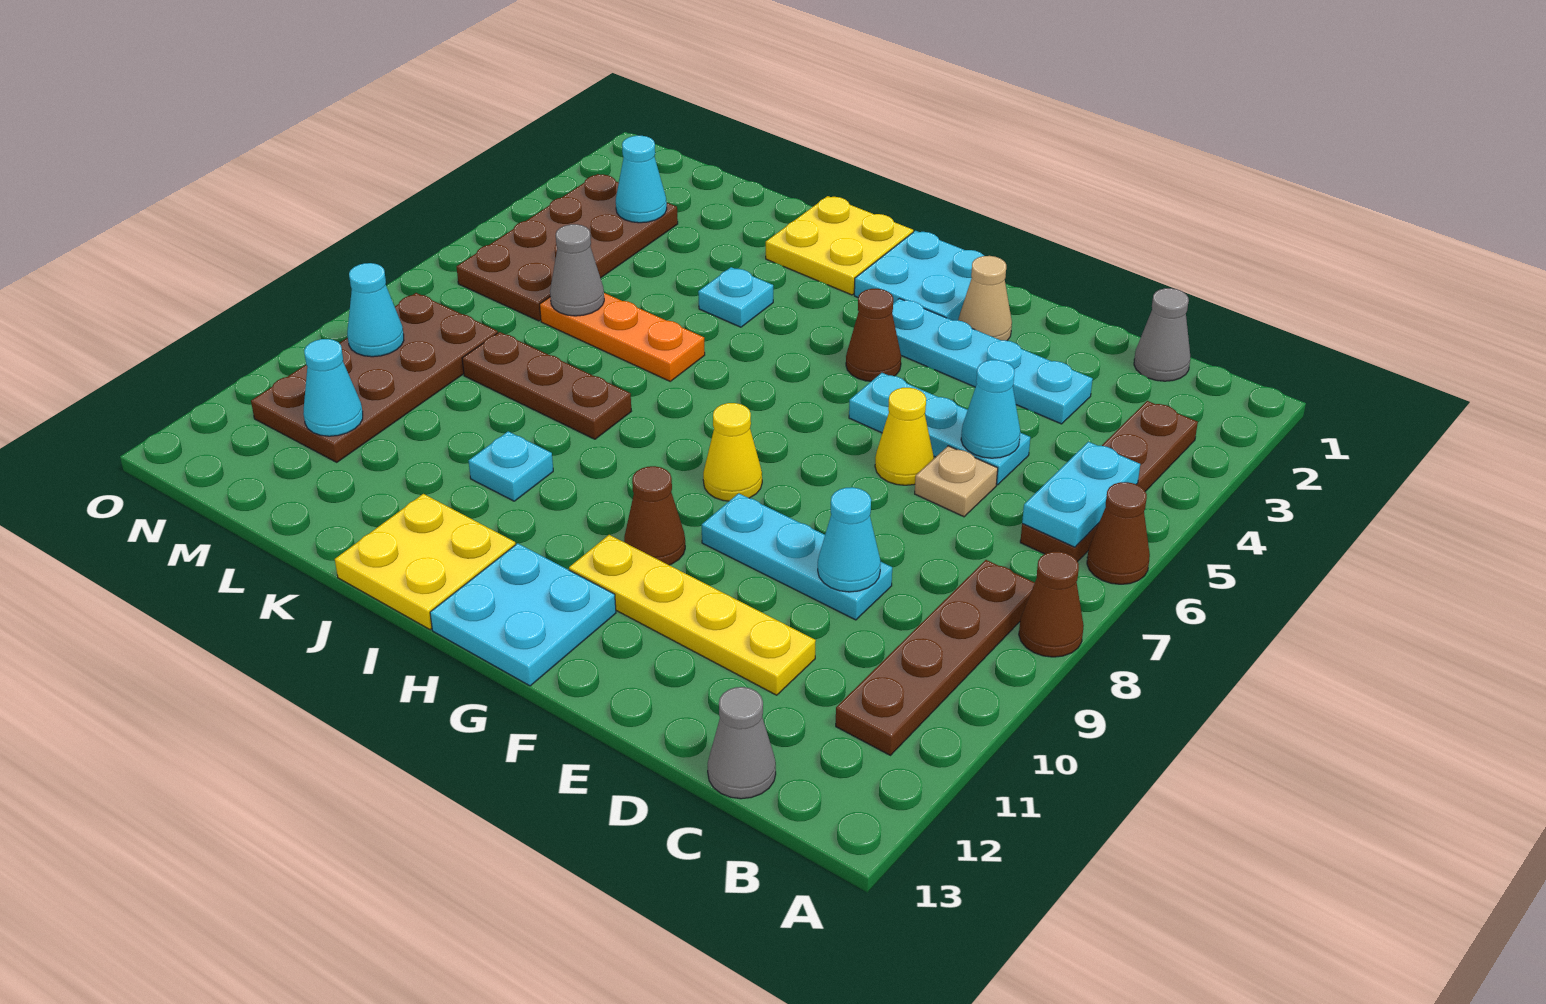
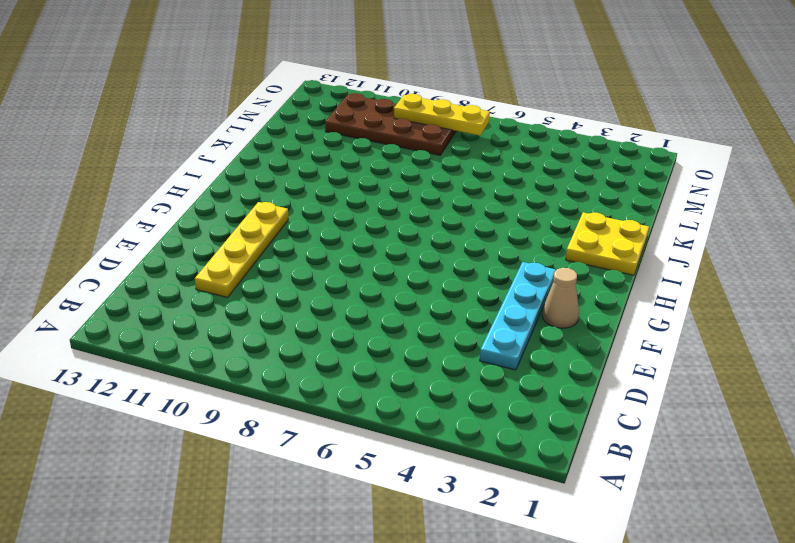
yellow plate N7:N9 level 2 -> cyan cone N9 level 2
none -> brown cone A6 level 1
none -> brown cone A8 level 1
none -> brown plate B3:B6 level 1
none -> brown plate B8:B11 level 1

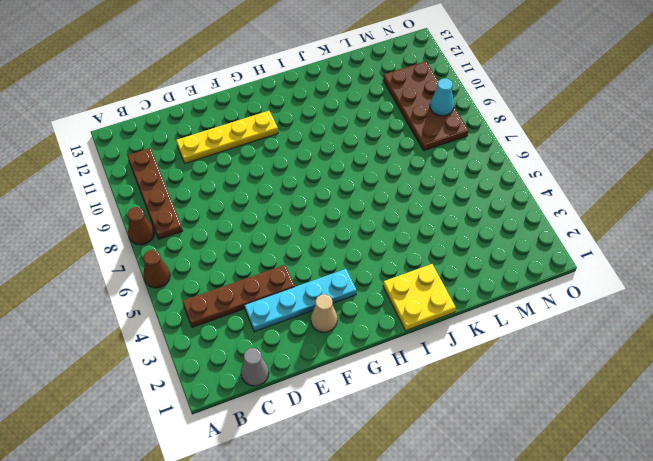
brown plate B4:E4 level 1 -> brown plate B3:B6 level 1
none -> grey cone C13 level 1
none -> cyan plate D5:F5 level 1
none -> tan plate D6 level 1
none -> cyan plate D9:F9 level 1

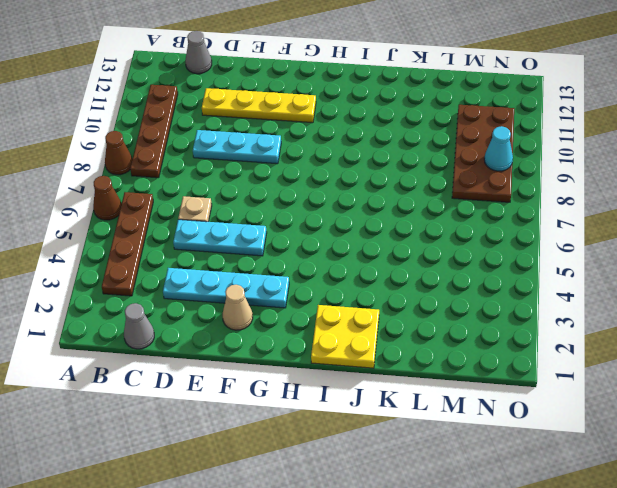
none -> yellow cone E6 level 1
none -> cyan plate G1:H2 level 1
none -> brown cone G4 level 1
none -> yellow cone G8 level 1

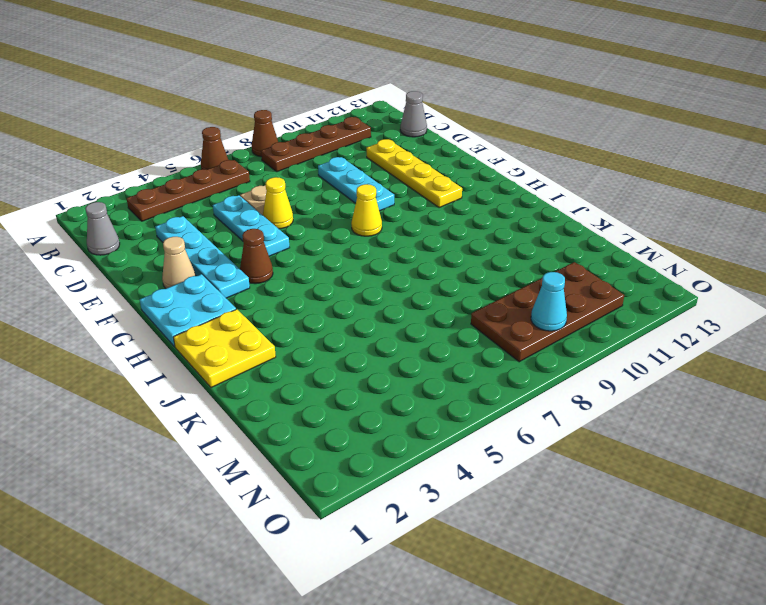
none -> brown cone G10 level 1
none -> cyan plate G12:H13 level 1
none -> yellow plate I12:J13 level 1
none -> cyan plate J4 level 1

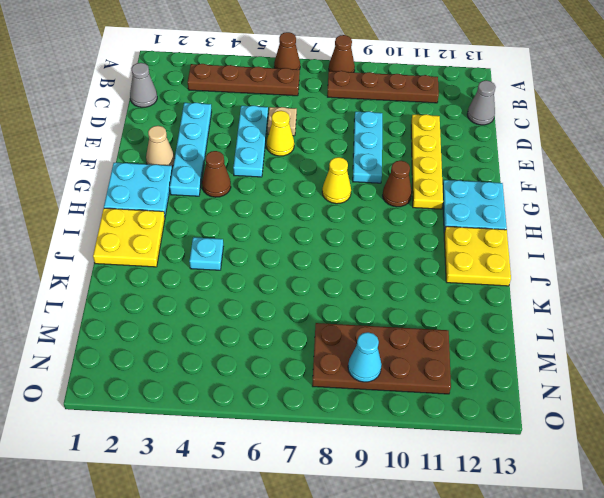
none -> orange plate J6:L6 level 1
none -> brown plate J8:L8 level 1
none -> cyan plate J10 level 1
none -> brown plate M3:N6 level 1

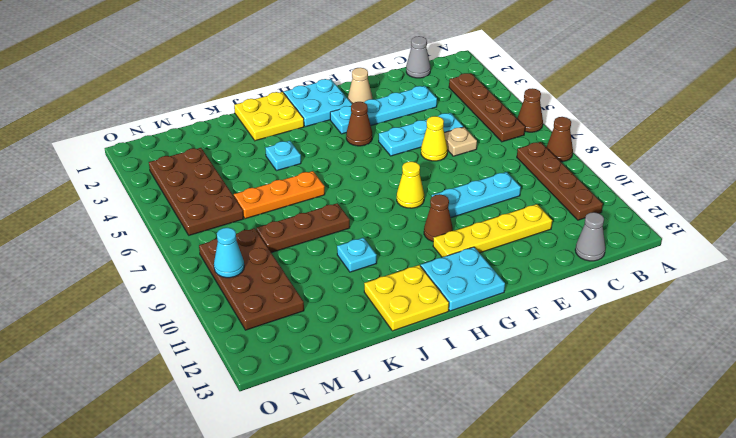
none -> cyan plate B5:B6 level 2
none -> cyan cone D5 level 2
none -> cyan cone D9 level 2
none -> grey cone L6 level 2

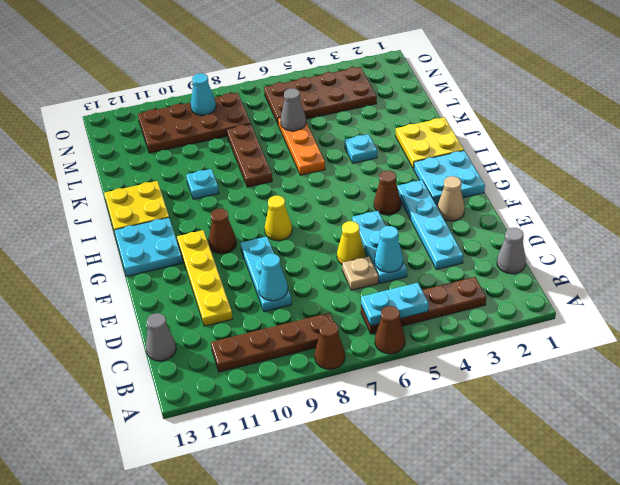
none -> cyan cone M3 level 2
none -> cyan cone M11 level 2

